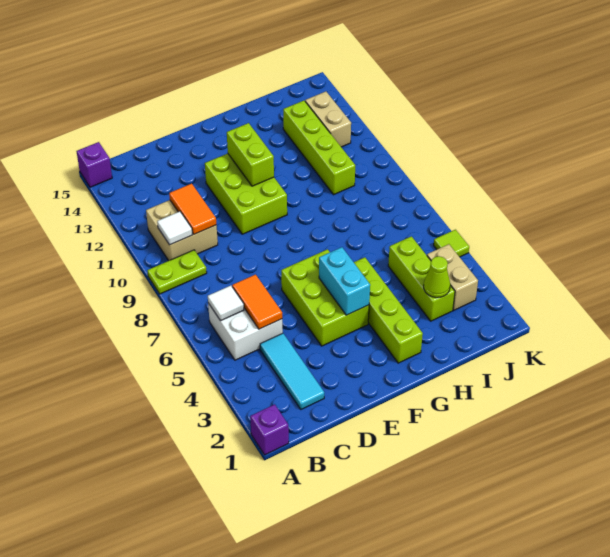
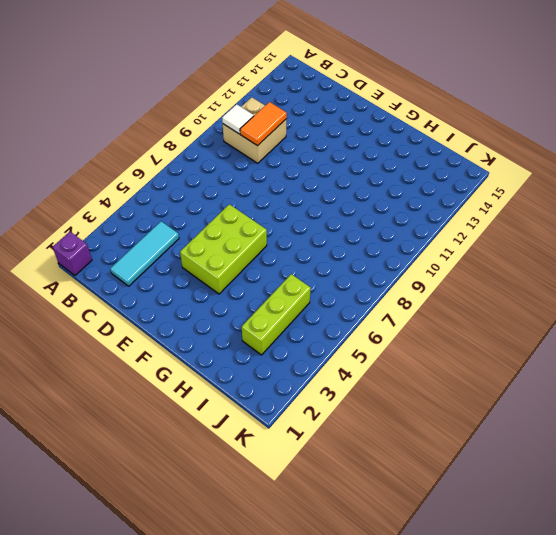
none -> lime plate A9:B9 level 1
none -> purple brick A15 level 1
none -> white brick B5:C6 level 1

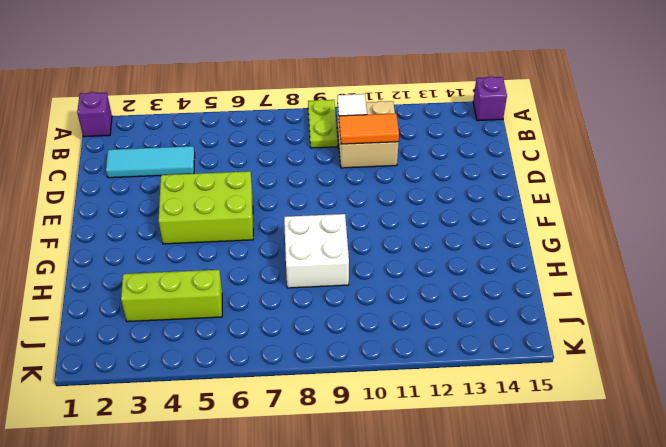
white brick G8:H9 level 1 -> white brick B5:C6 level 1
none -> lime brick E10:F12 level 1
none -> lime brick G2:G5 level 1
none -> lime brick I10:I13 level 1

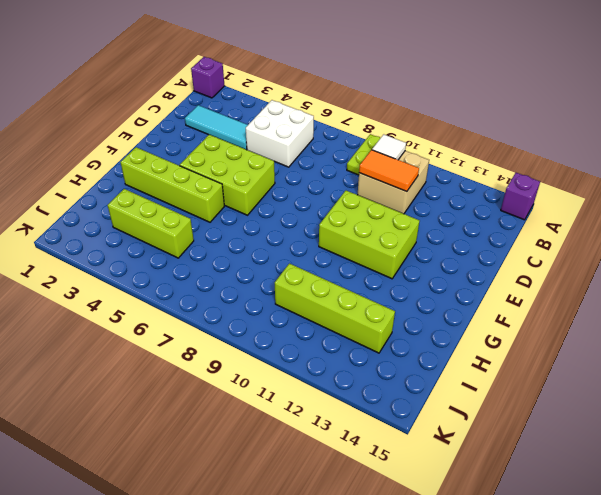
none -> tan brick J3:J4 level 1
none -> tan brick J12:J13 level 1
none -> lime tile K5 level 1

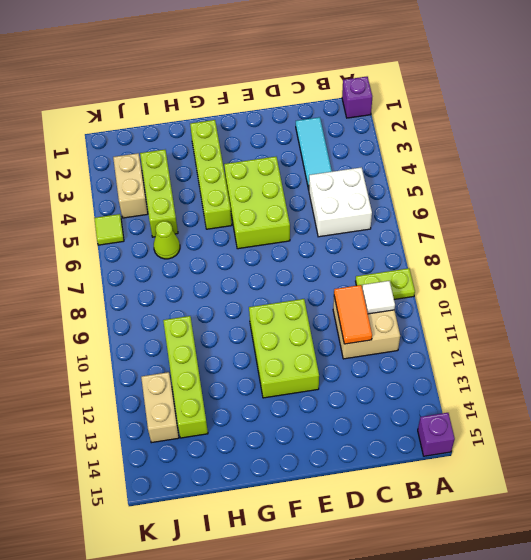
lime cone I6 level 1 -> lime cone I3 level 2
none -> white tile B6 level 2
none -> orange tile C5:C6 level 2
none -> cyan brick F4:F5 level 2

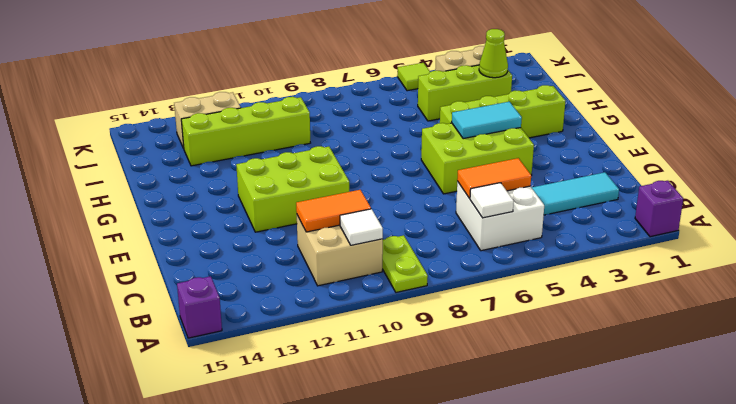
cyan tile F4:F5 level 2 -> cyan brick F4:F5 level 2
none -> lime brick F11:F12 level 2

